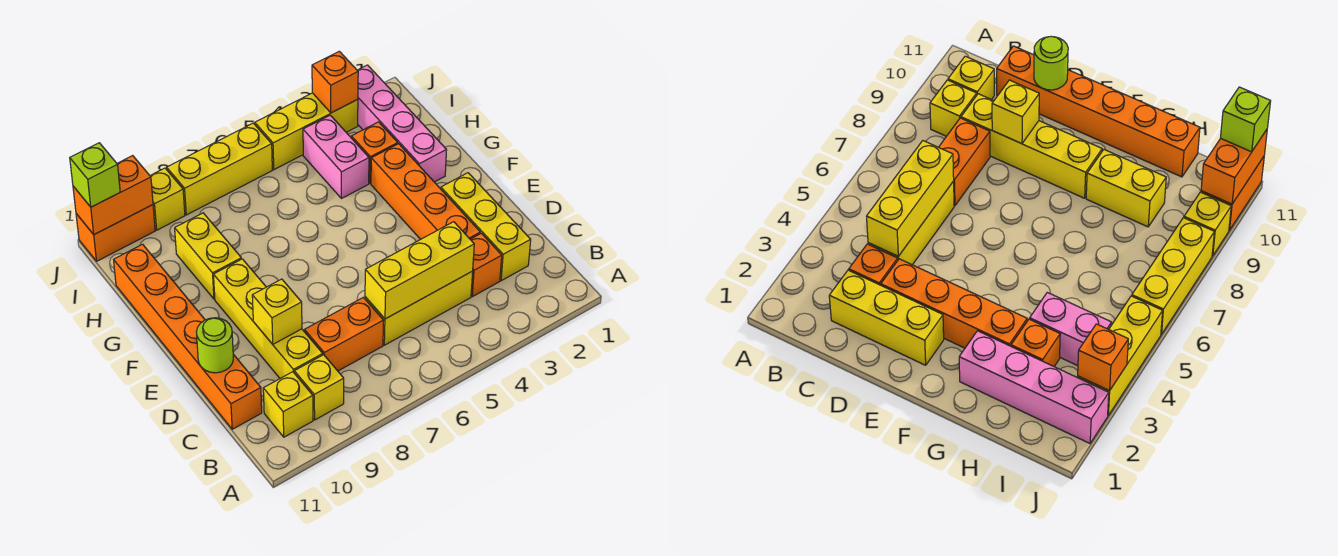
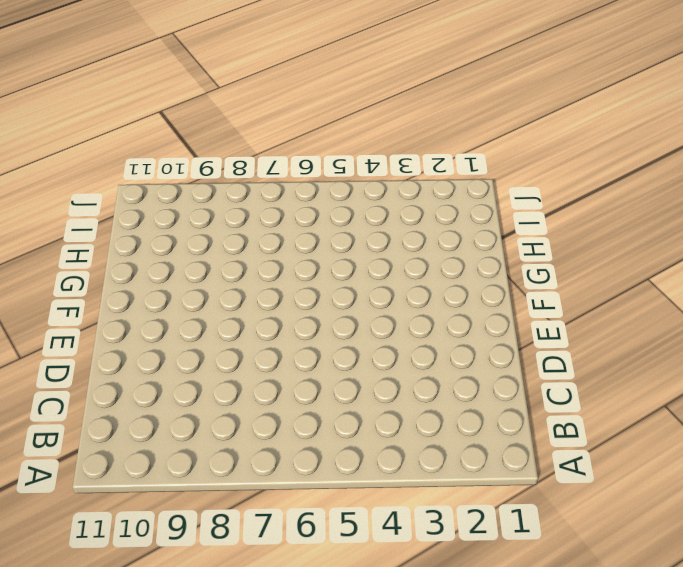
none -> yellow brick B9 level 1
none -> yellow brick B10 level 1
none -> yellow brick C2:E2 level 1

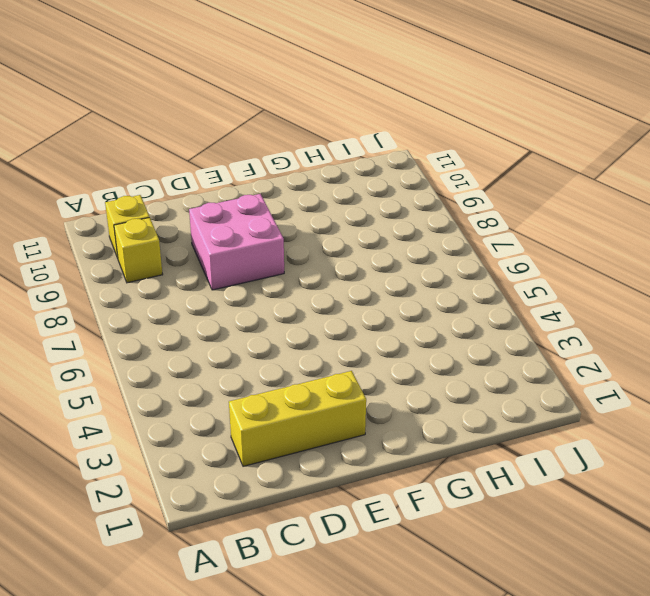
pink brick D8:E9 level 1 -> yellow brick C9:F9 level 1
none -> orange brick C3 level 1
none -> yellow brick C4:C6 level 1
none -> orange brick C7:C8 level 1

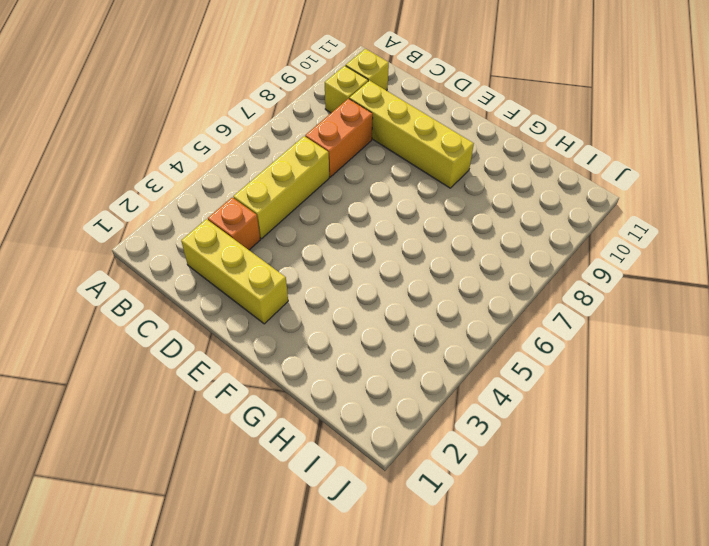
none -> orange brick C11:H11 level 1
none -> orange brick D3:G3 level 1
none -> pink brick G2:J2 level 1

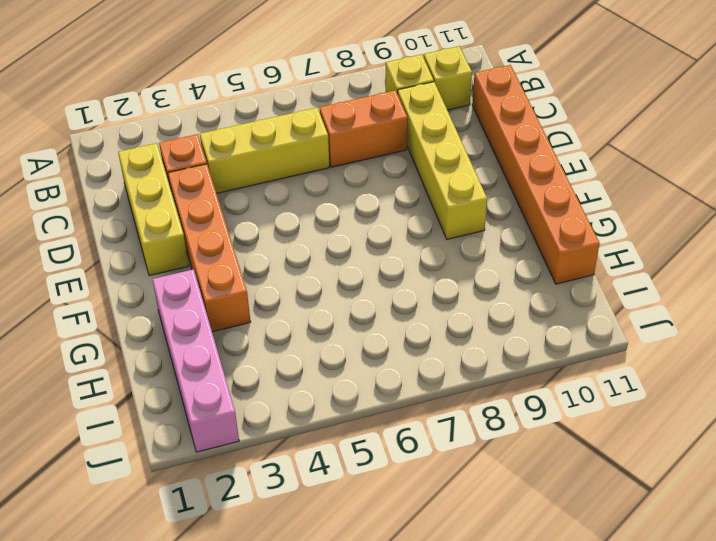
none -> yellow brick G9:H9 level 1
none -> orange brick H3 level 1
none -> pink brick H4:I4 level 1

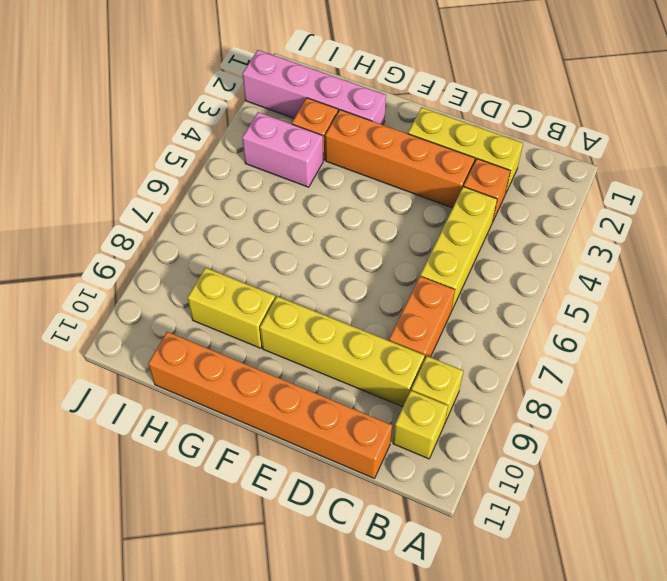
none -> yellow brick J3:J5 level 1
none -> yellow brick J6:J8 level 1
none -> yellow brick J9 level 1

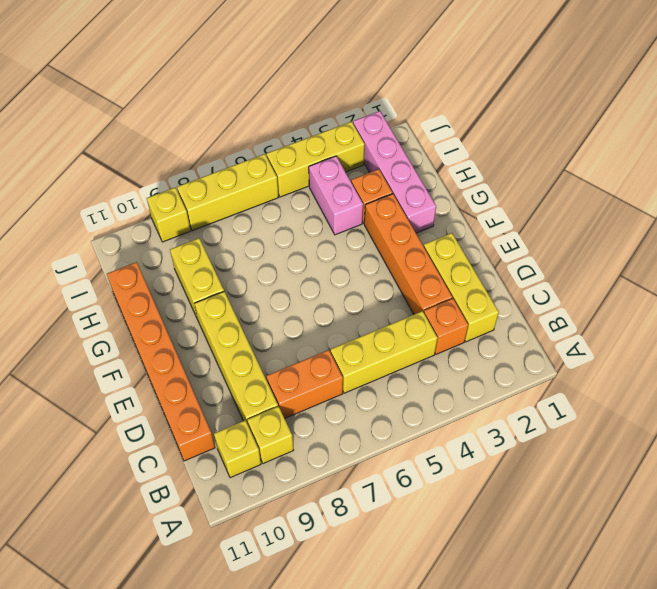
none -> orange brick J10:J11 level 1
none -> yellow brick C4:C6 level 2
none -> yellow brick D9 level 2

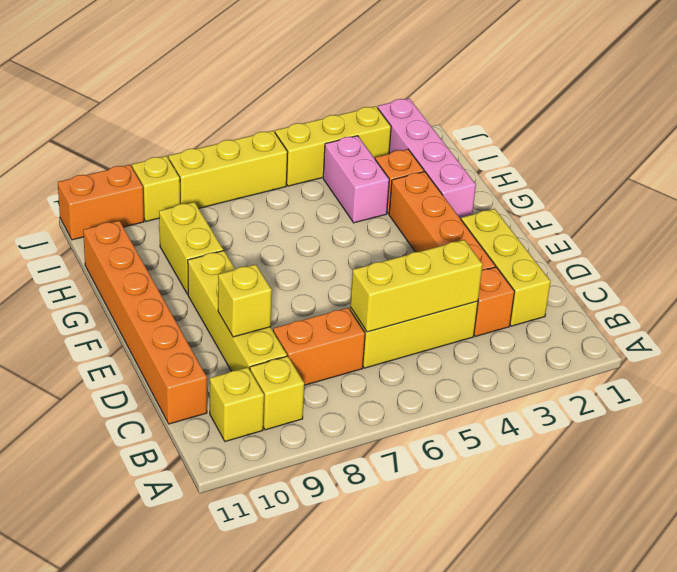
none -> lime round brick D11 level 2
none -> orange brick J3 level 2
none -> orange brick J10:J11 level 2

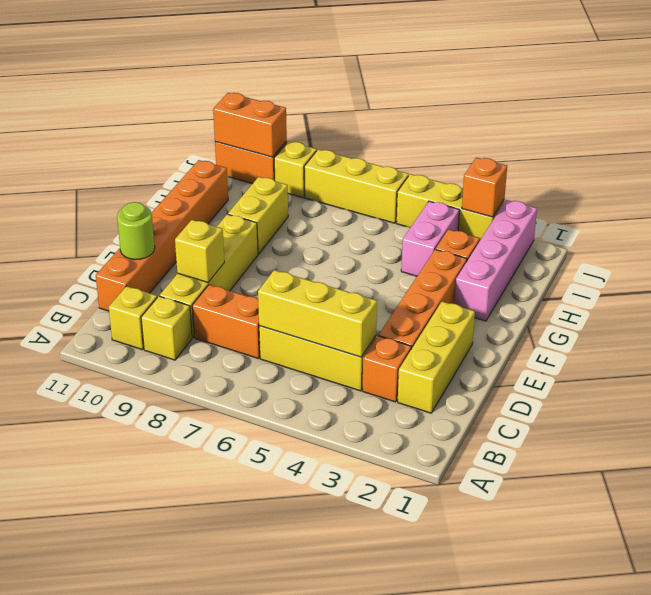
none -> lime brick J11 level 3

